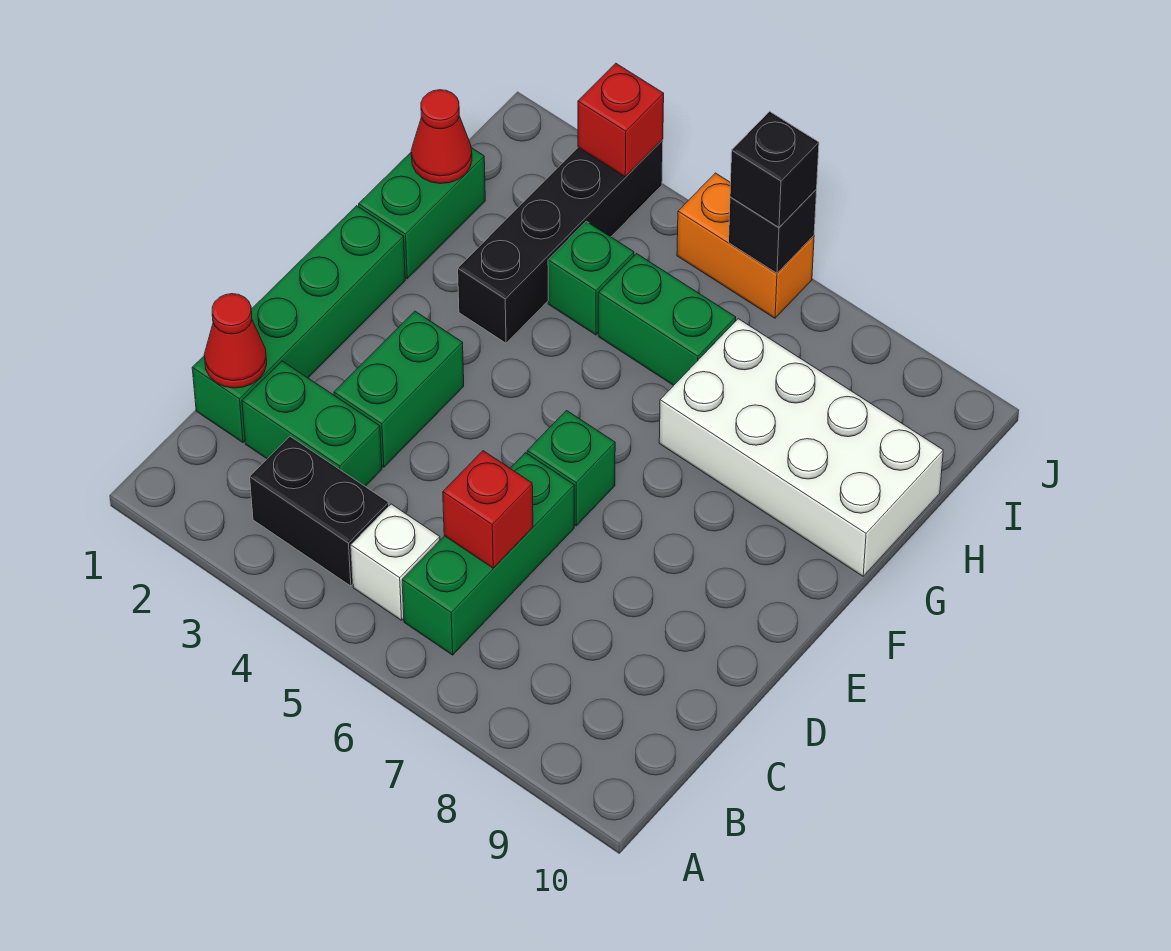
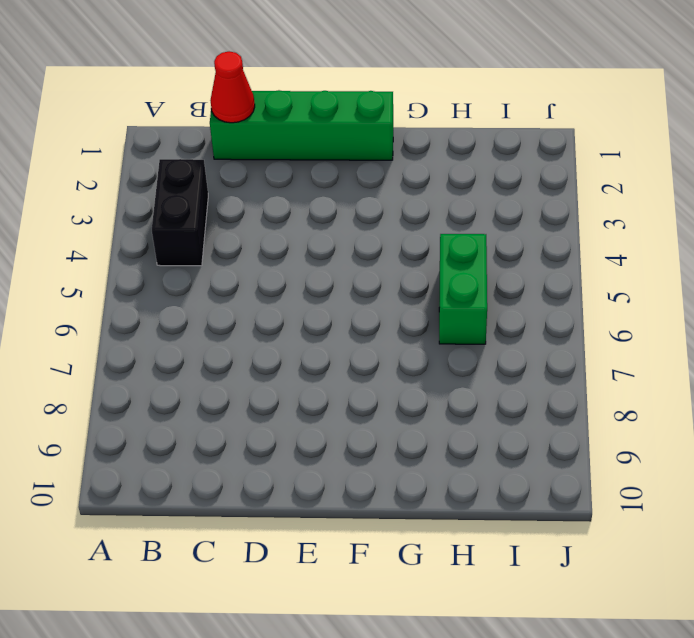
none -> white brick B5 level 1
none -> green brick B6:D6 level 1
none -> green brick C2:C3 level 1

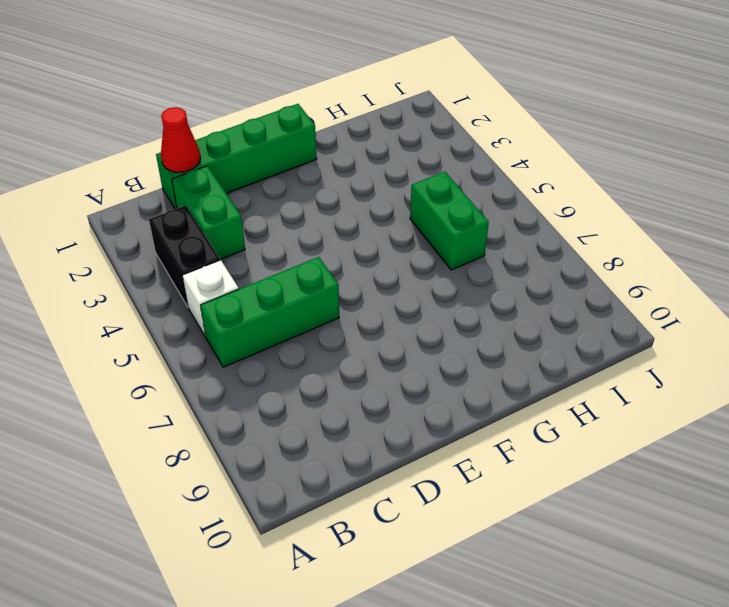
none -> green brick D3:E3 level 1
none -> green brick E6 level 1
none -> green brick G1:H1 level 1

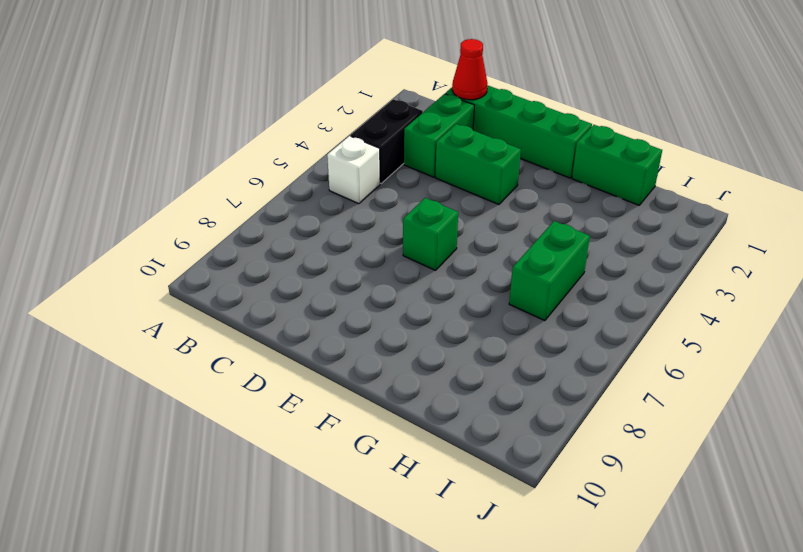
none -> green brick B6:D6 level 1
none -> black brick G3:J3 level 1
none -> white brick G7:H10 level 1

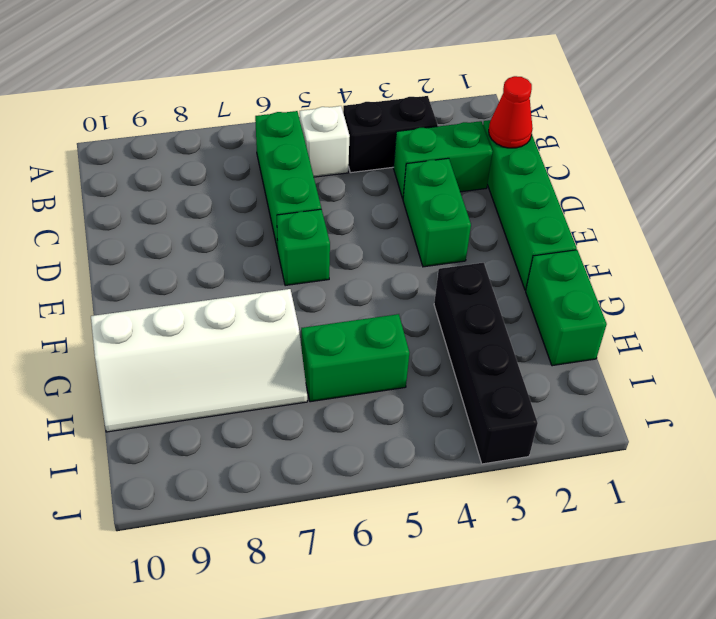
white slope G7:H10 level 1 top G -> white brick G7:H10 level 1
none -> green brick H4 level 1
none -> orange brick J5:J6 level 1
none -> red brick C6 level 2

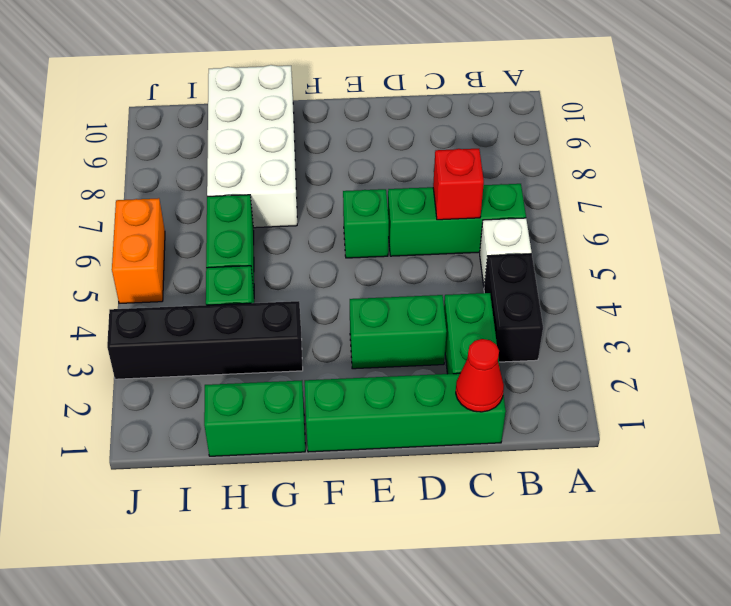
none -> red cone H1 level 2
none -> red brick J3 level 2
none -> black brick J6 level 2

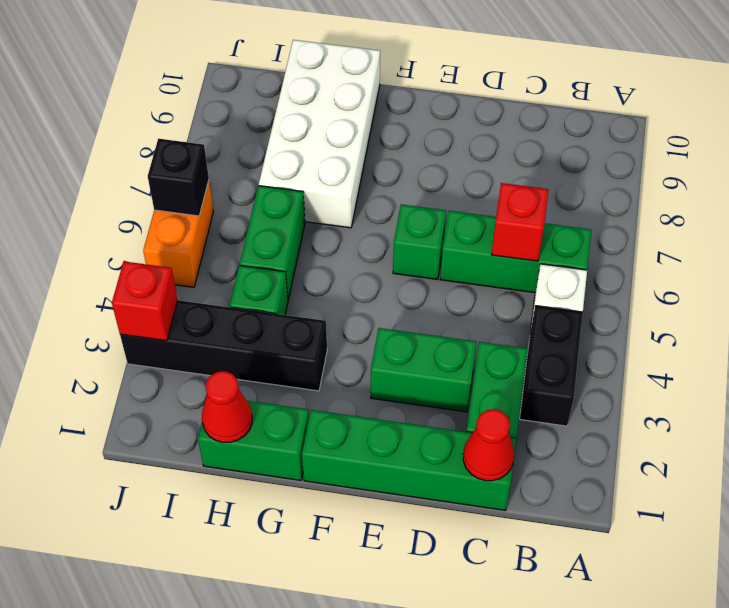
none -> black brick J6 level 3

